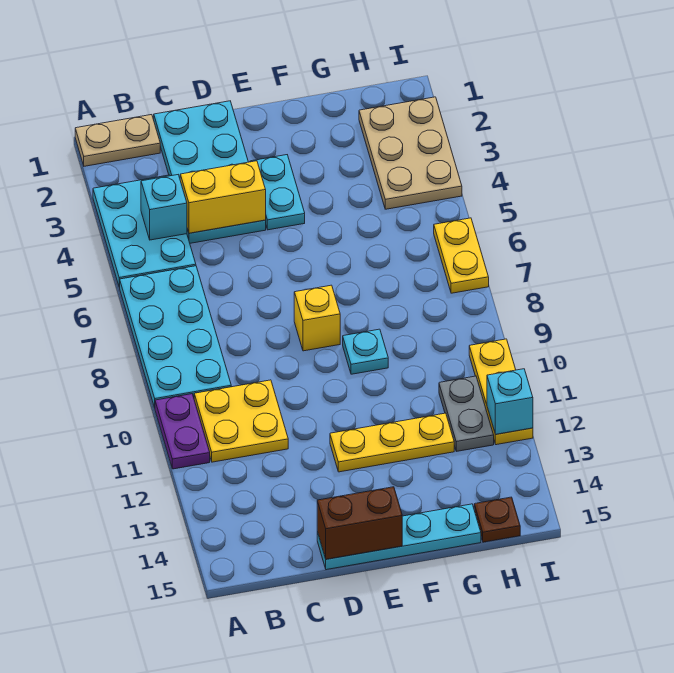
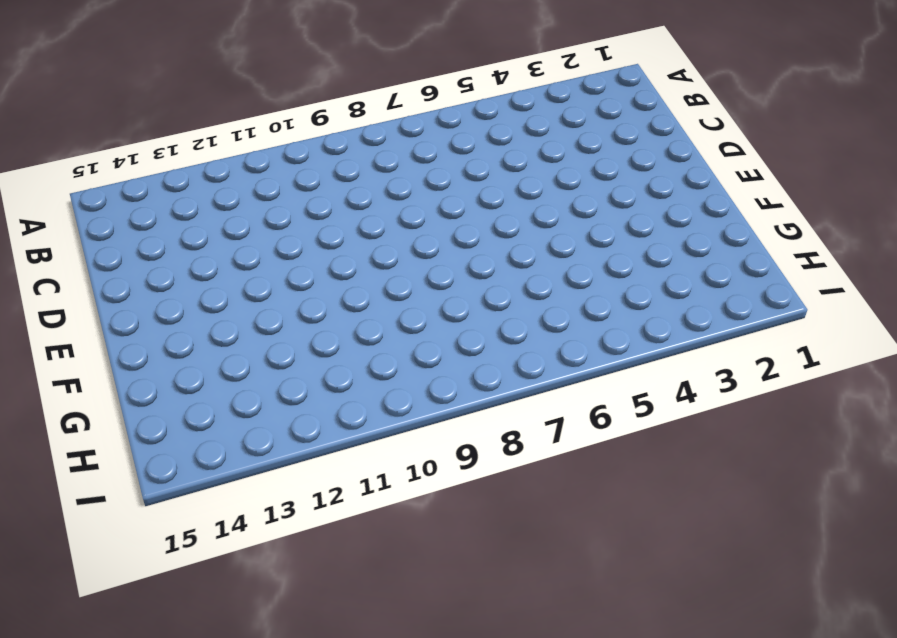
none -> tan plate A1:B1 level 1
none -> cyan plate A3:B5 level 1
none -> cyan plate A6:B9 level 1

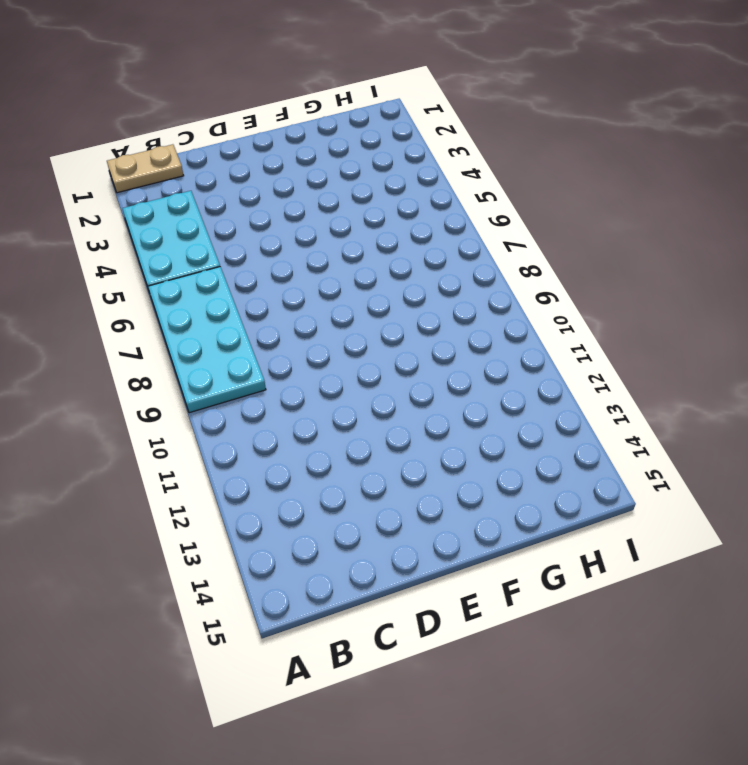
none -> purple plate A10:A11 level 1
none -> yellow plate B10:C11 level 1
none -> cyan plate C1:D4 level 1

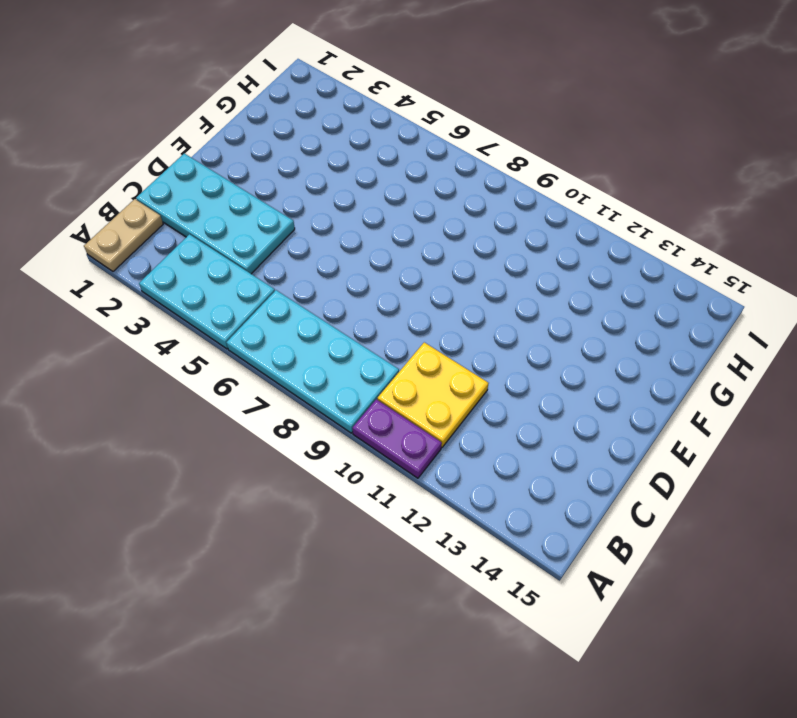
none -> cyan plate D15:G15 level 1
none -> cyan plate E3:E4 level 1
none -> yellow brick E8 level 1

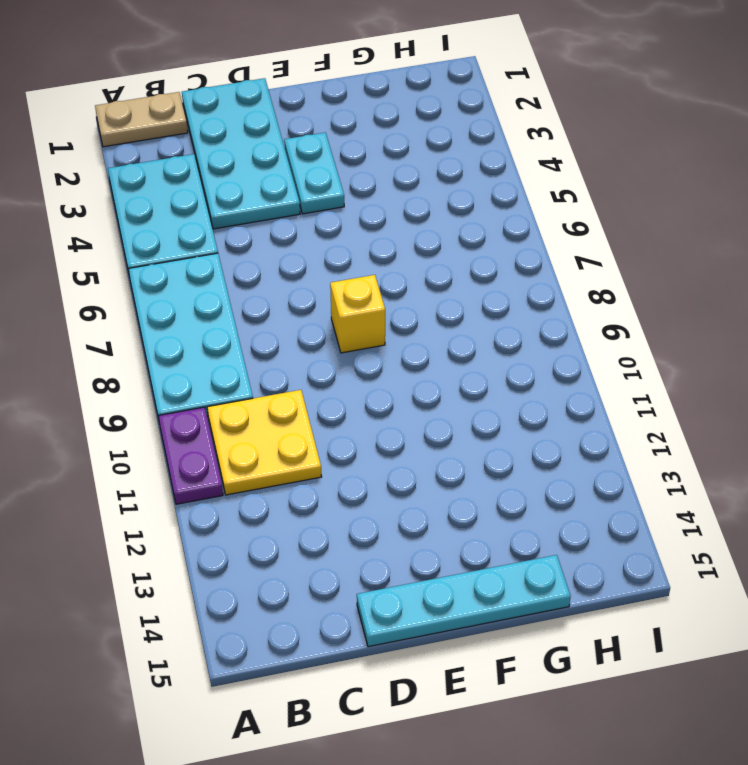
none -> yellow plate E12:G12 level 1
none -> cyan plate F9 level 1
none -> tan plate H2:I4 level 1

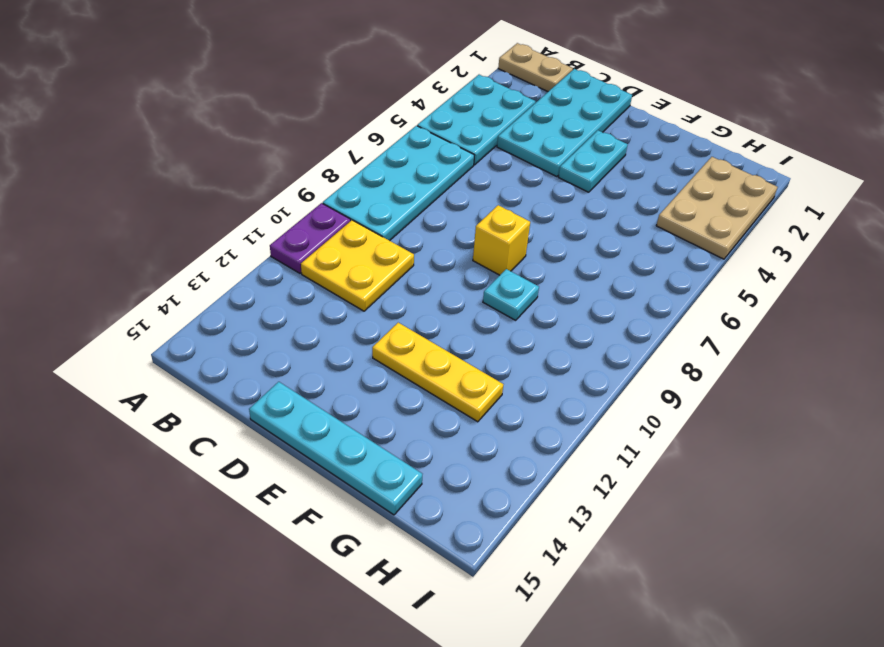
none -> grey plate H11:H12 level 1
none -> brown plate H15 level 1
none -> yellow plate I6:I7 level 1

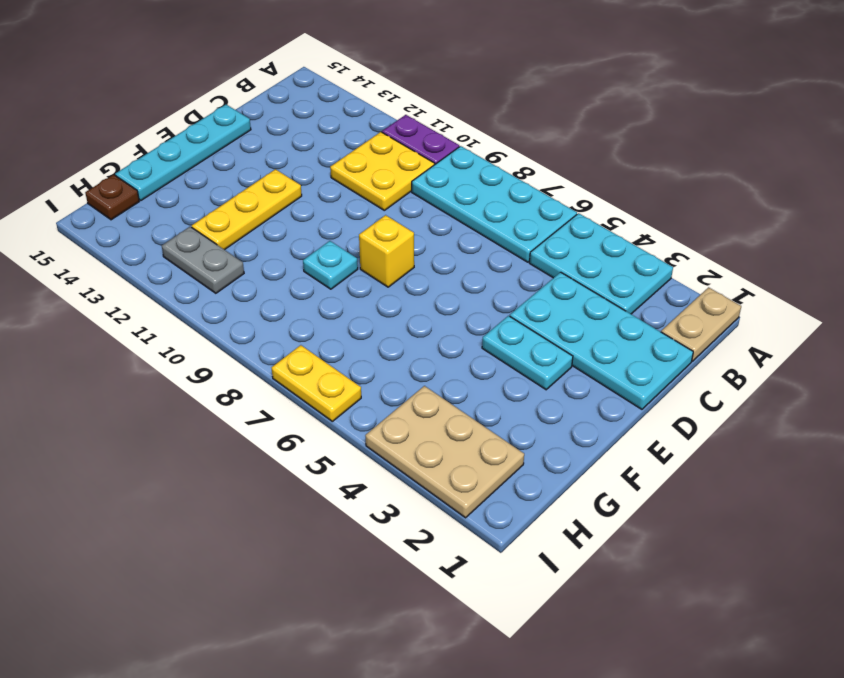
none -> yellow plate I10:I12 level 1
none -> cyan brick B4 level 2
none -> yellow brick C4:D4 level 2

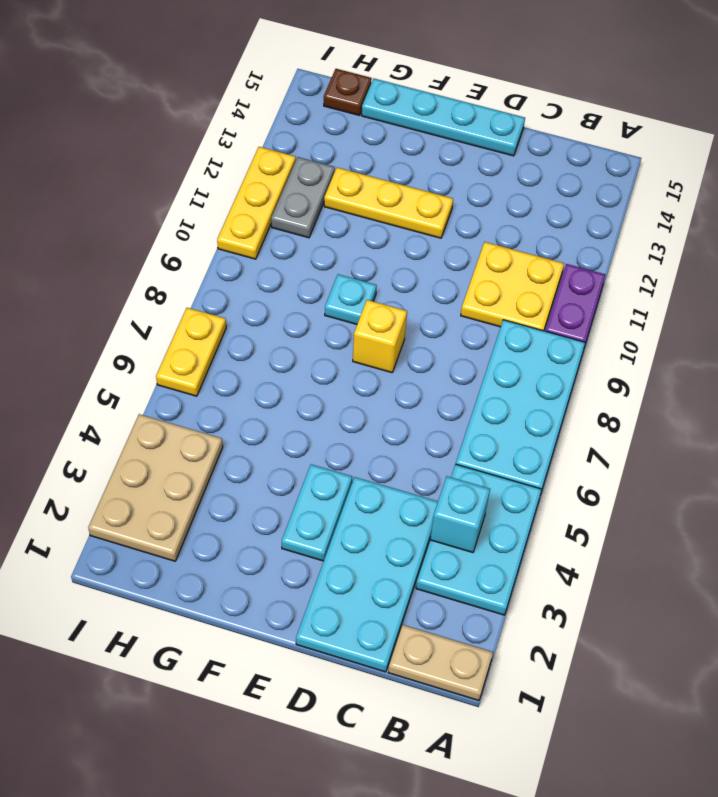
none -> yellow brick C4:D4 level 2
none -> brown brick D15:E15 level 2
none -> cyan brick I12 level 2

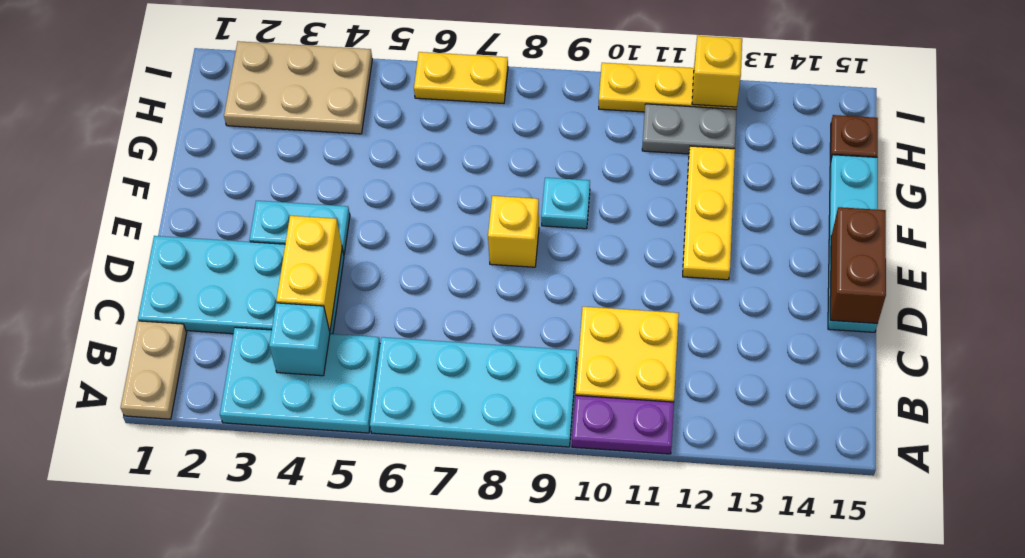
yellow brick I12 level 2 -> cyan brick I12 level 2

